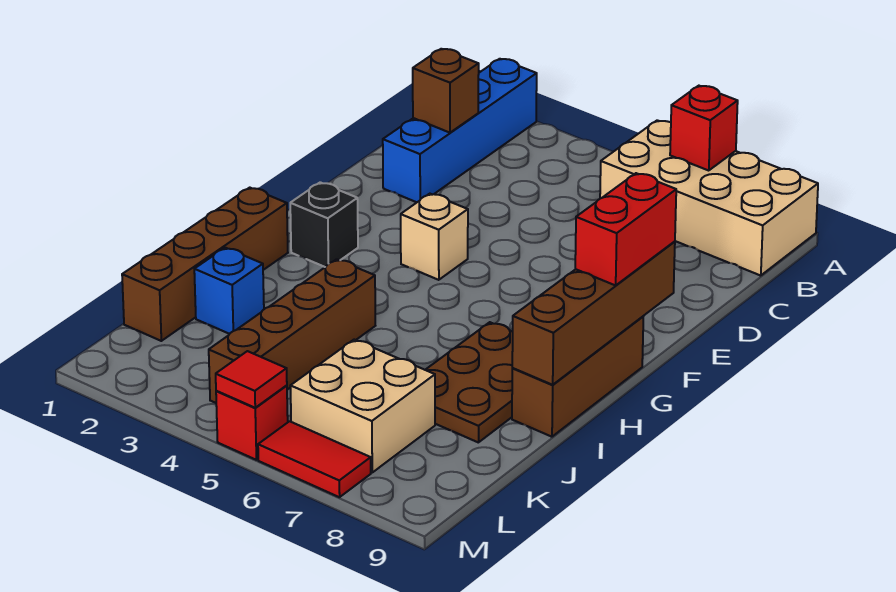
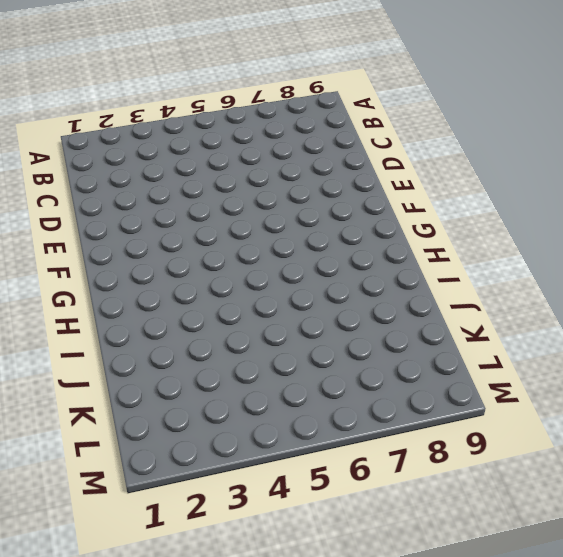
none -> blue brick A2:D2 level 1
none -> tan brick A6:B9 level 1
none -> tan brick F4 level 1

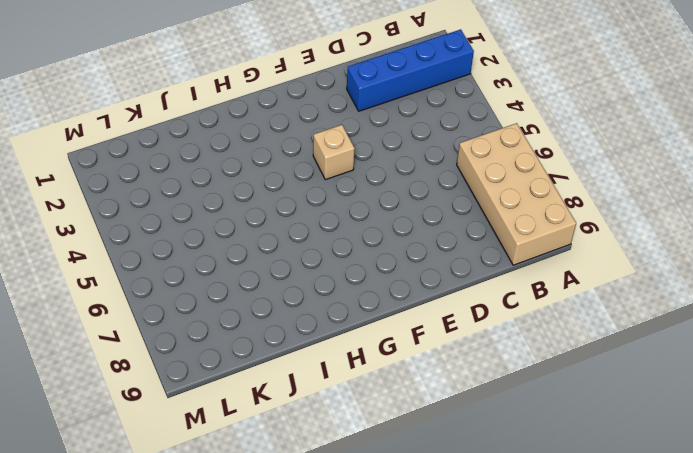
none -> black brick G2 level 1
none -> brown brick G9:I9 level 1
none -> brown brick H1:K1 level 1

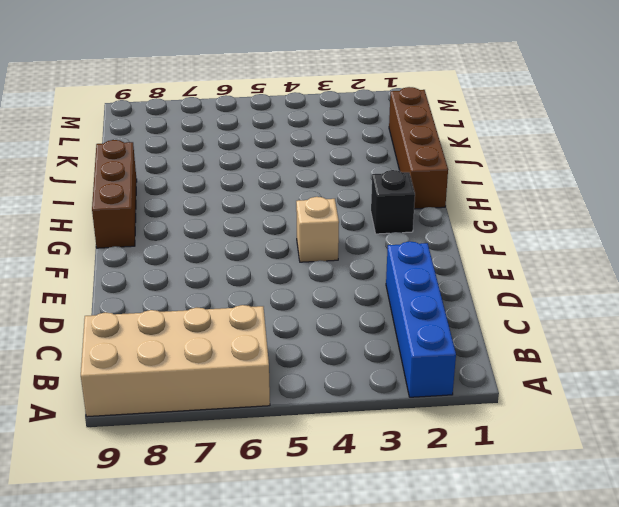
none -> brown plate H7:J8 level 1
none -> brown brick I4:L4 level 1
none -> blue brick J2 level 1

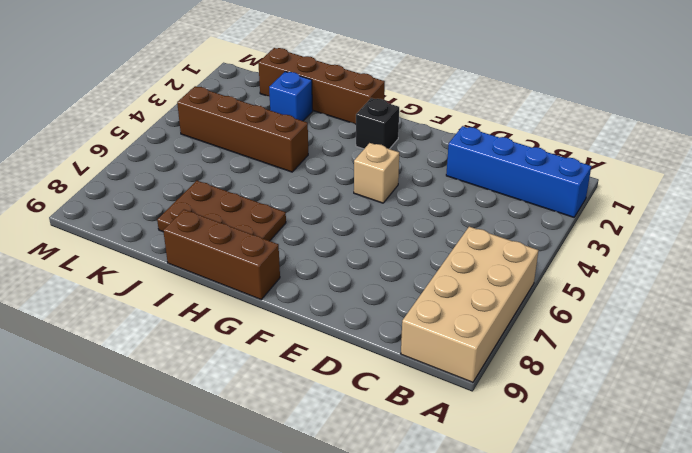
none -> tan brick K6:L7 level 1
none -> red brick M5 level 1
none -> red tile M6:M7 level 1

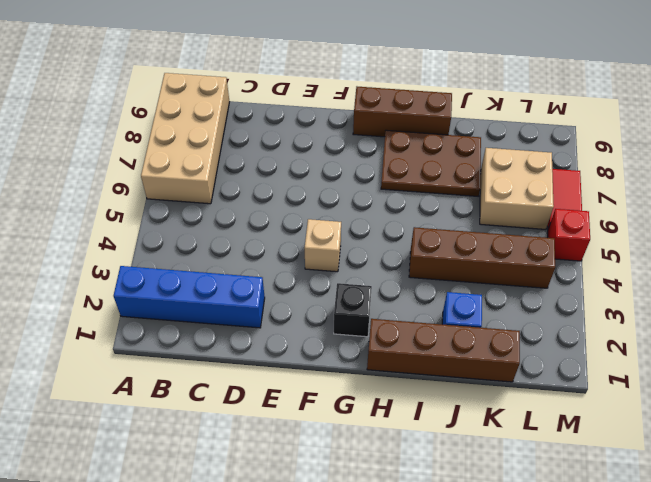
none -> red brick A7 level 2
none -> brown brick C2 level 2
none -> brown brick F9:I9 level 2

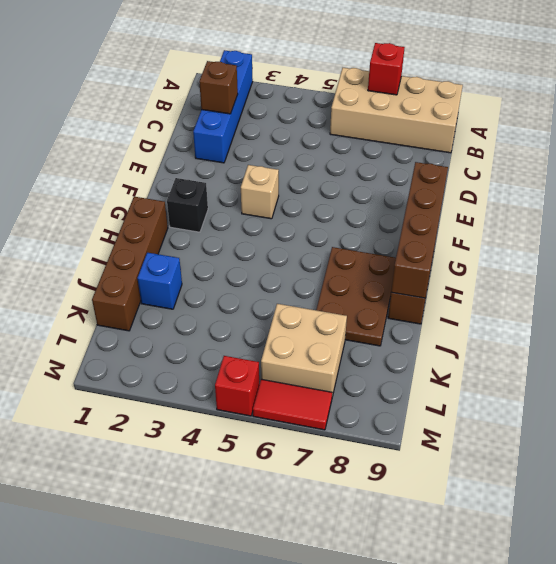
none -> brown brick I4:L4 level 1
none -> red tile M5 level 2
none -> red brick F9:G9 level 3

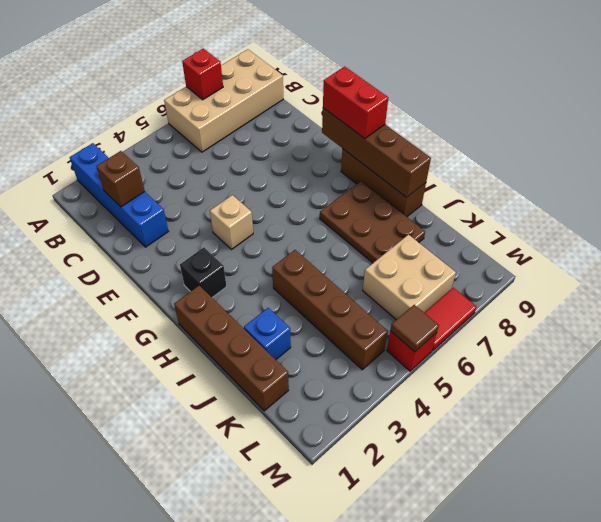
brown tile M5 level 2 -> red tile M5 level 2

